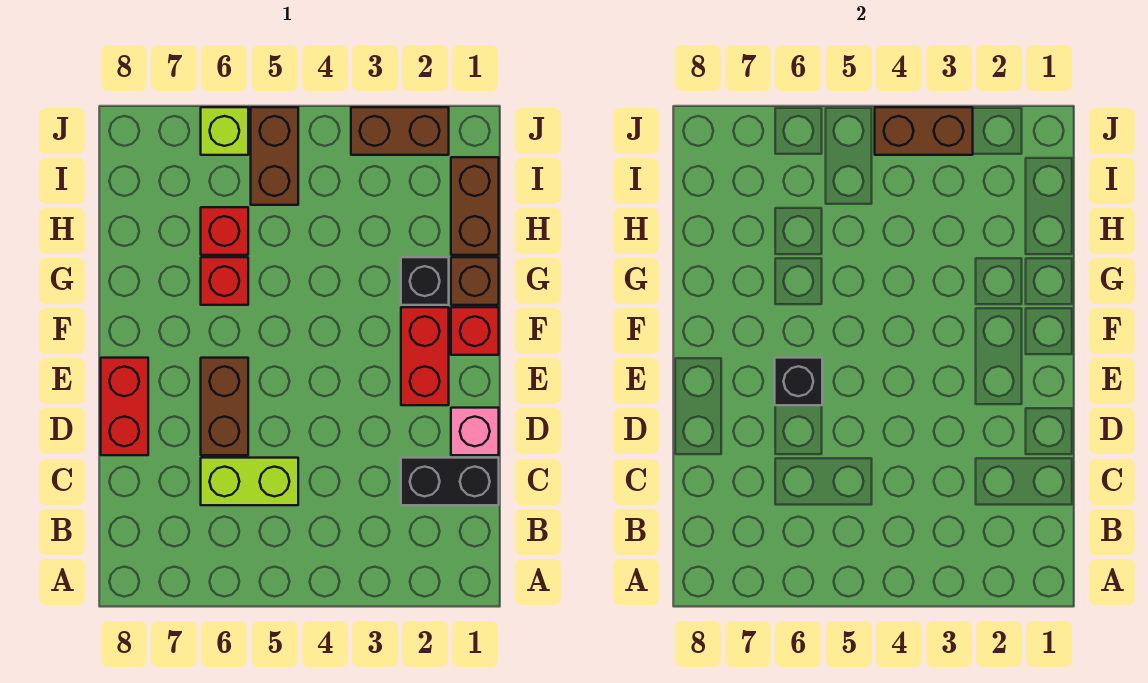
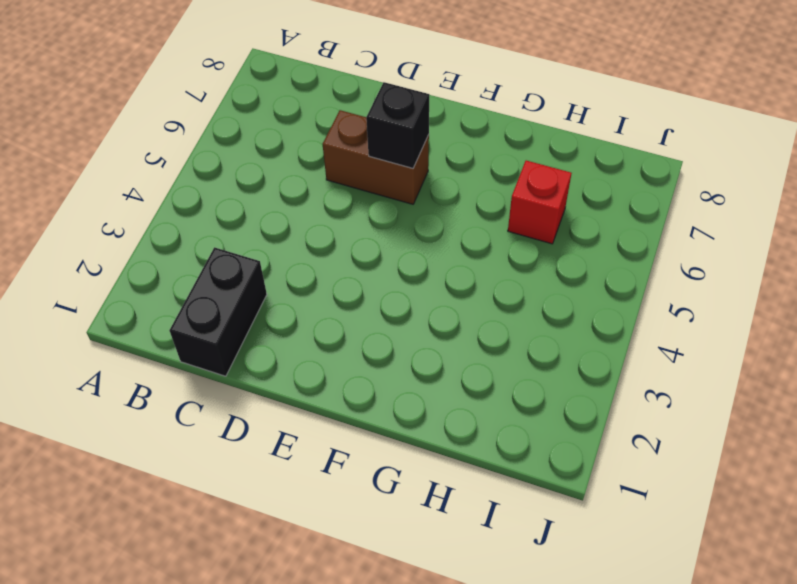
none -> lime brick C5:C6 level 1
none -> pink brick D1 level 1
none -> red brick D8:E8 level 1

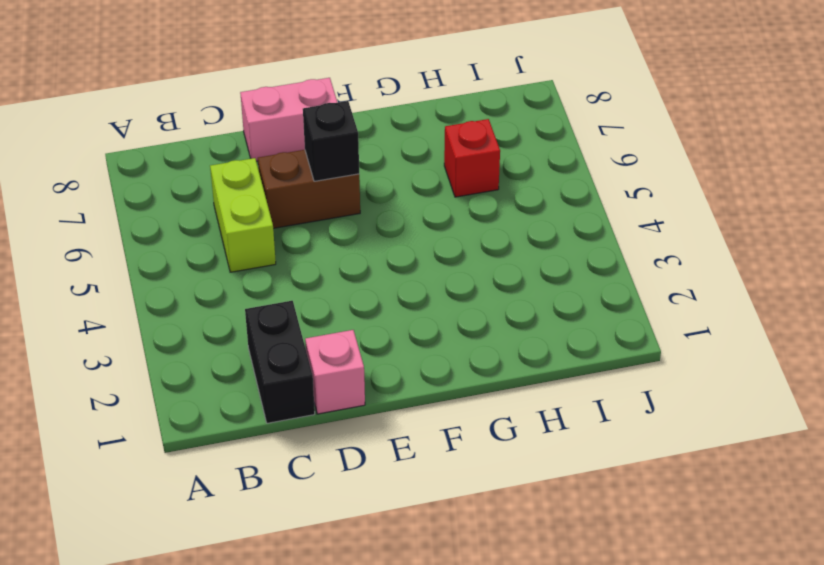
pink brick D8:E8 level 1 -> red brick D8:E8 level 1
none -> red brick E2:F2 level 1
none -> red brick F1 level 1
none -> brown brick G1 level 1

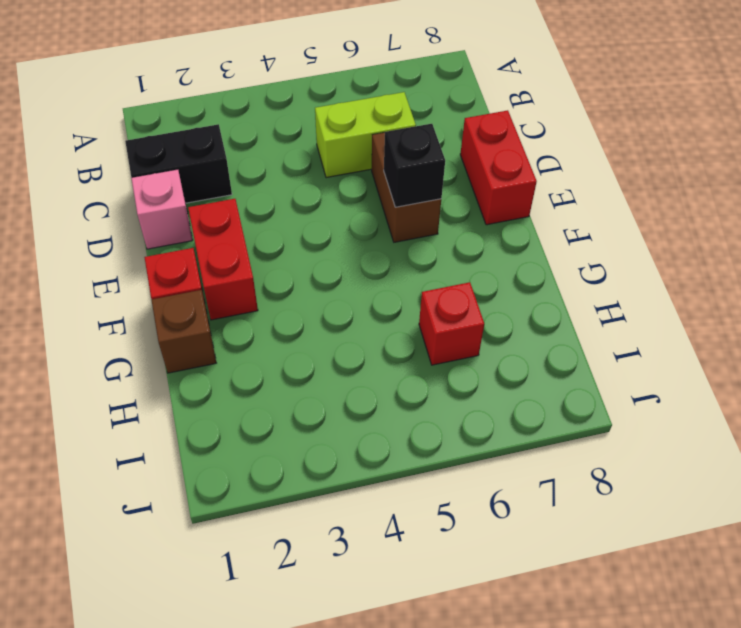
none -> black brick G2 level 1
none -> red brick G6 level 1
none -> brown brick H1:I1 level 1

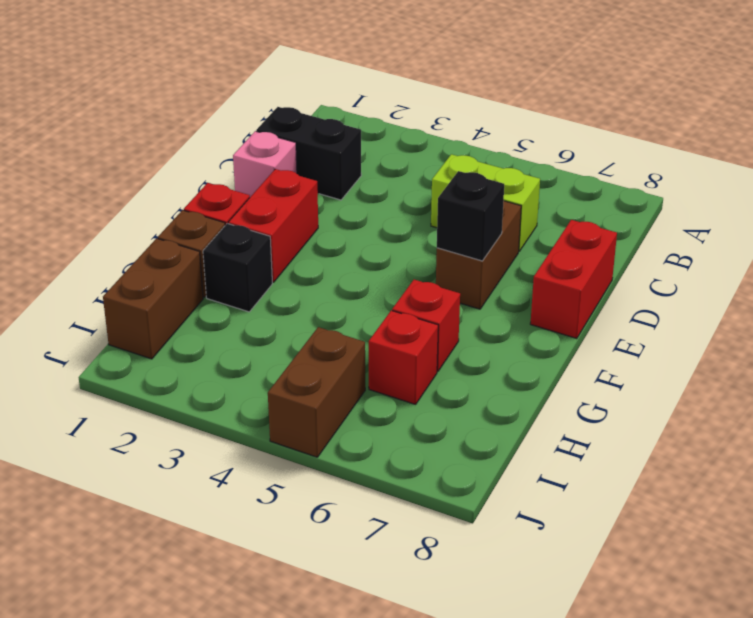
none -> brown brick J2:J3 level 1
none -> lime brick J6 level 1
none -> brown brick J3:J4 level 2

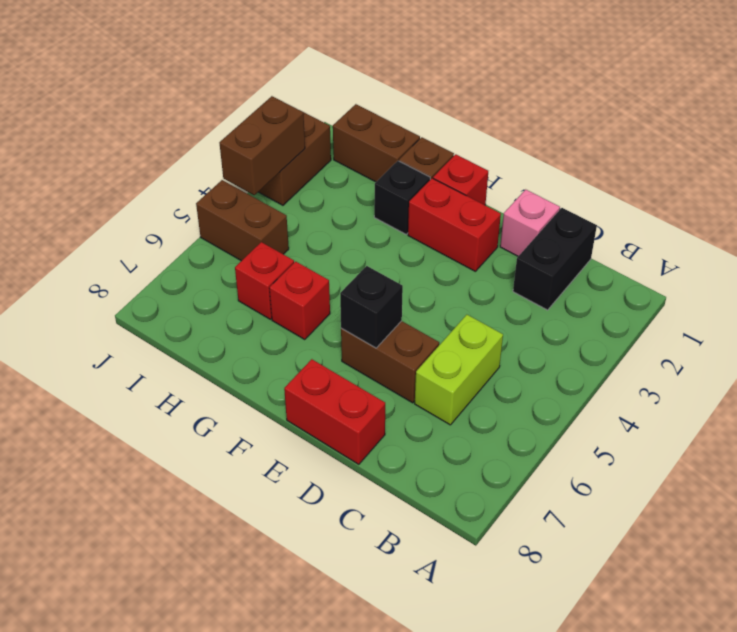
none -> lime brick J6 level 1

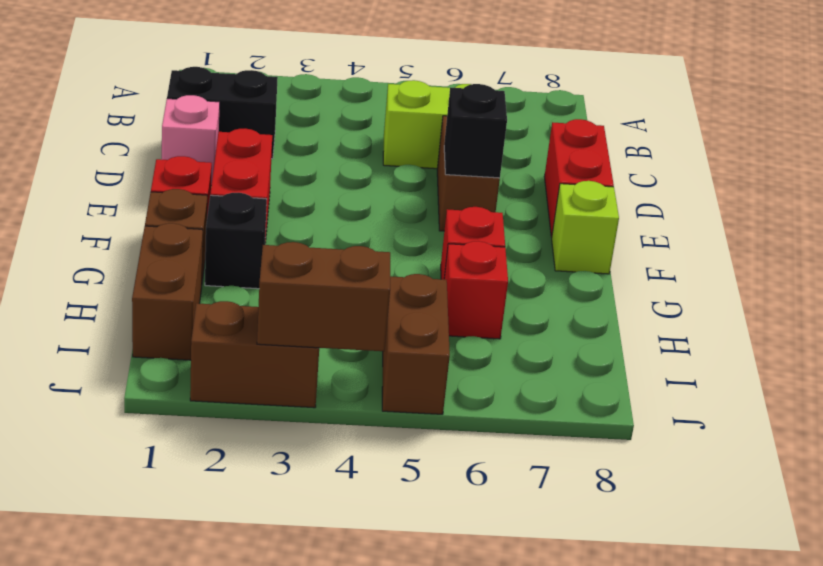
lime brick F8 level 1 -> lime brick J6 level 1

